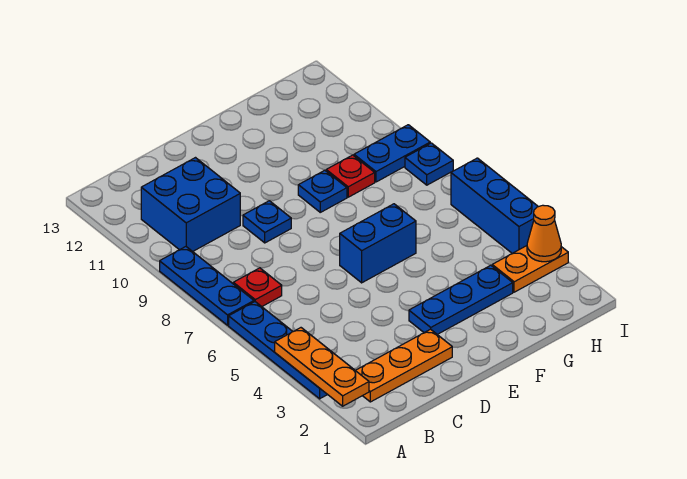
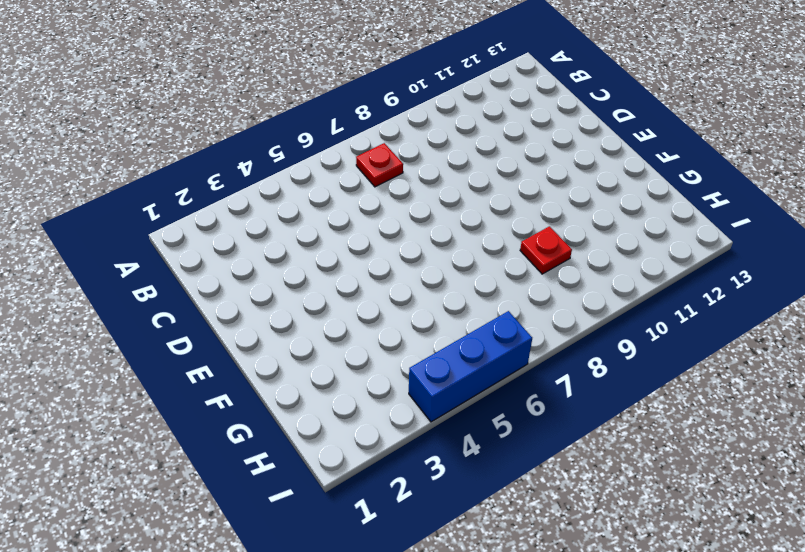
none -> blue plate A3:A6 level 1
none -> blue plate A7:A9 level 1
none -> orange plate B2:D2 level 1

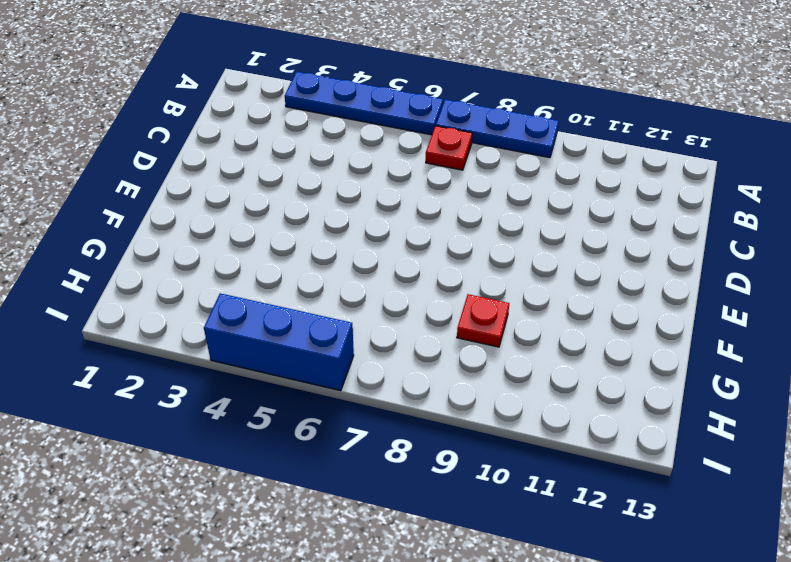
none -> orange plate B2:D2 level 1
none -> blue brick B10:C11 level 1
none -> blue plate D9 level 1

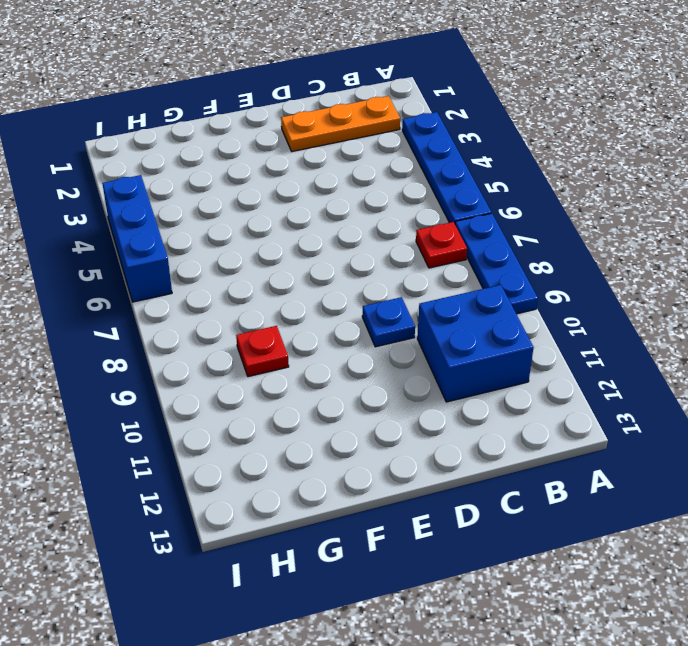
none -> blue plate E3:G3 level 1
none -> blue brick E6:F6 level 1
none -> blue plate F9 level 1

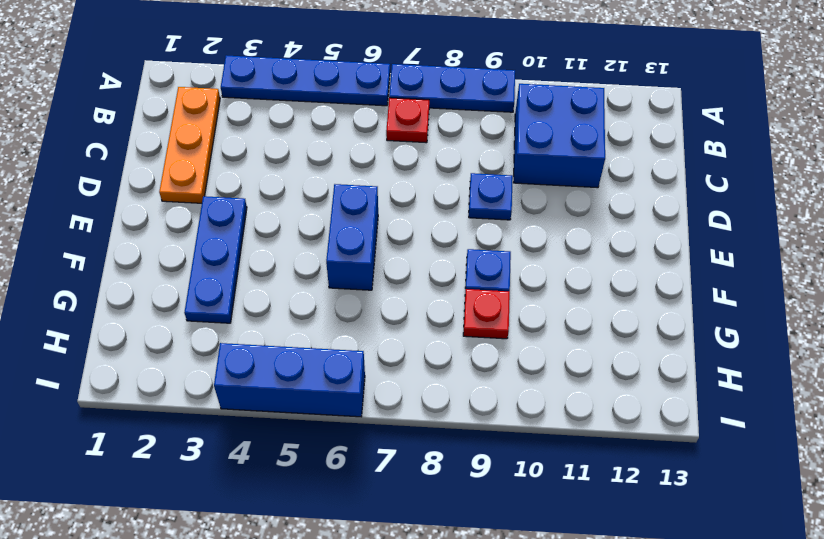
none -> orange plate H3:I3 level 1
none -> blue plate H9:I9 level 1
none -> blue plate I8 level 1

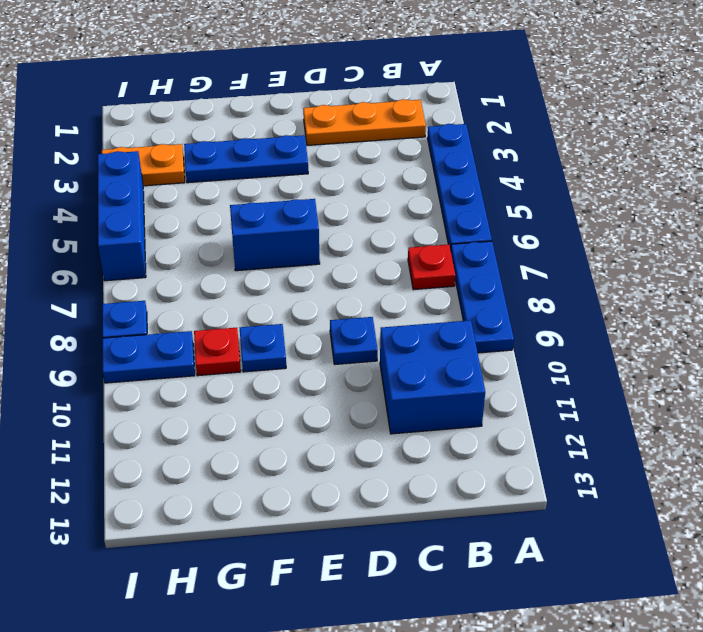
none -> orange plate A2:A4 level 2
none -> orange cone I3 level 2

